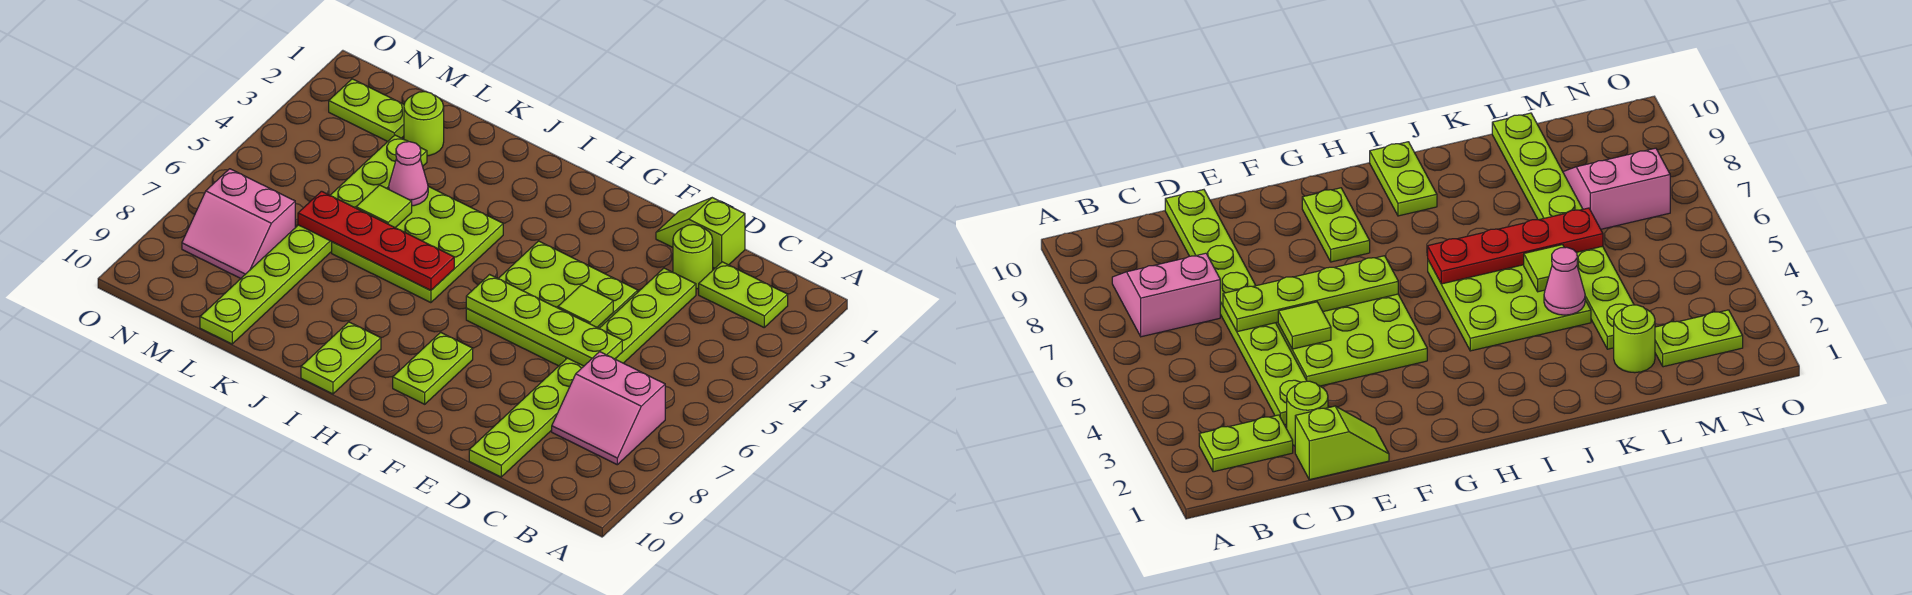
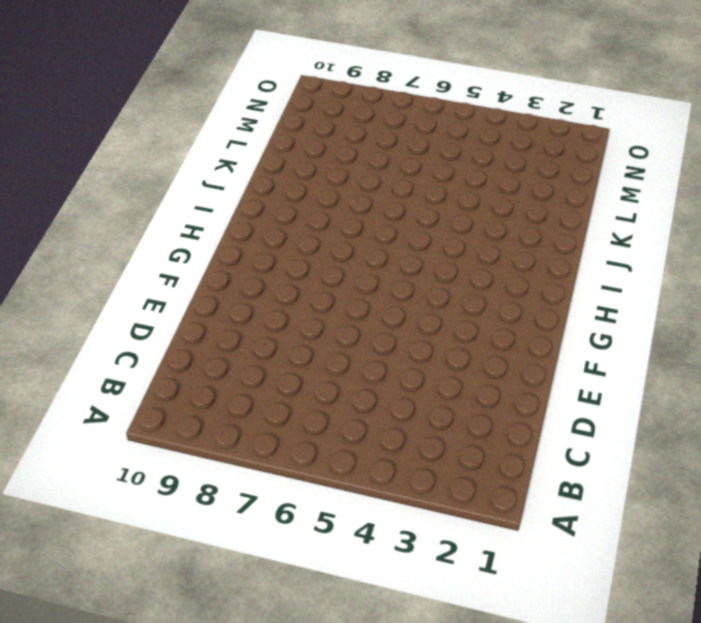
none -> lime plate B2:C2 level 1
none -> pink slope B7:C8 level 1 top 7
none -> lime slope D1:E1 level 1 top D

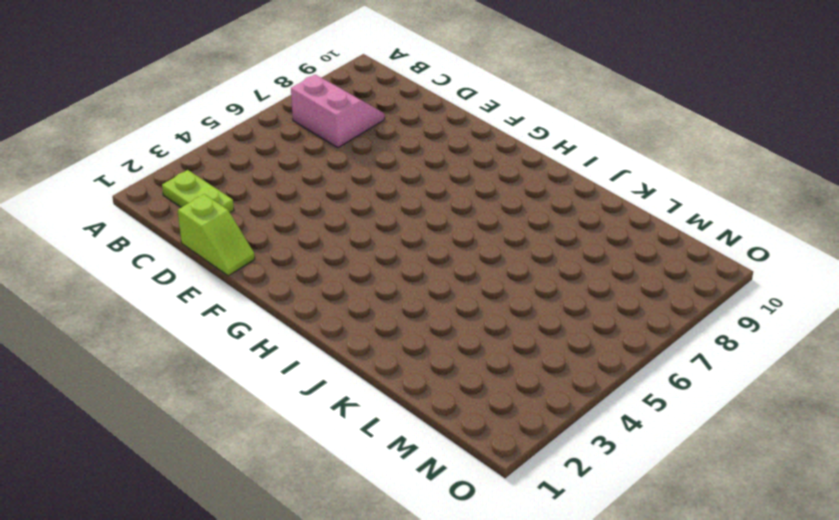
none -> lime round brick D2 level 1
none -> lime plate D3:D10 level 1
none -> lime plate E4:G6 level 1

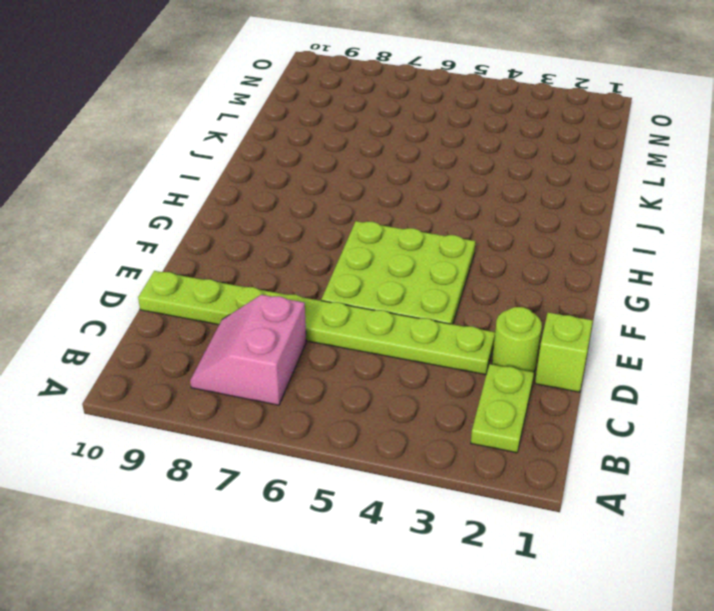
none -> lime plate G8:G9 level 1
none -> lime plate I4:K6 level 1
none -> lime plate I9:I10 level 1

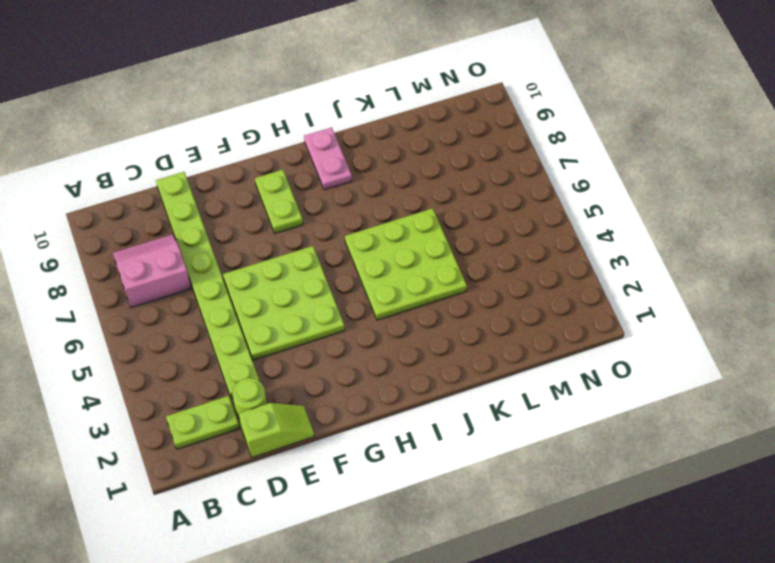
pink plate I9:I10 level 1 -> lime plate I9:I10 level 1
none -> lime round brick L2 level 1
none -> lime plate L3:L10 level 1
none -> lime plate M2:N2 level 1

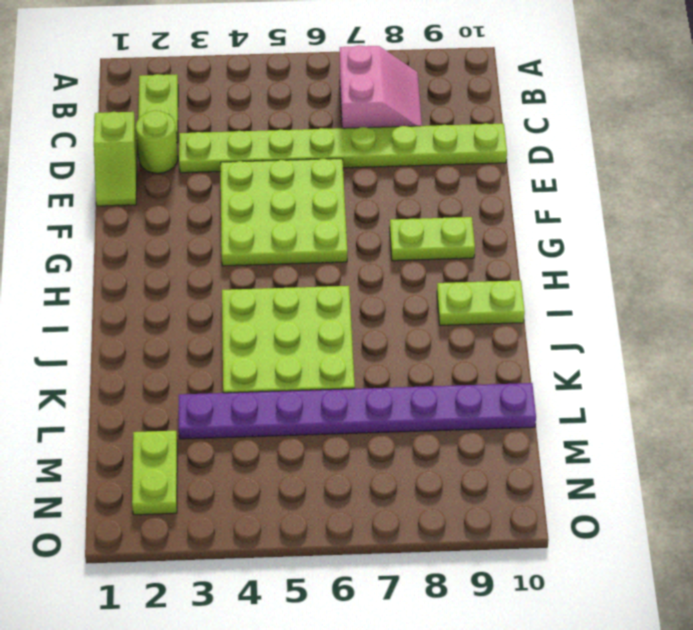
purple plate L3:L10 level 1 -> lime plate L3:L10 level 1
none -> lime round brick L2 level 1
none -> pink slope M7:N8 level 1 top 7
none -> lime plate D6:G6 level 2

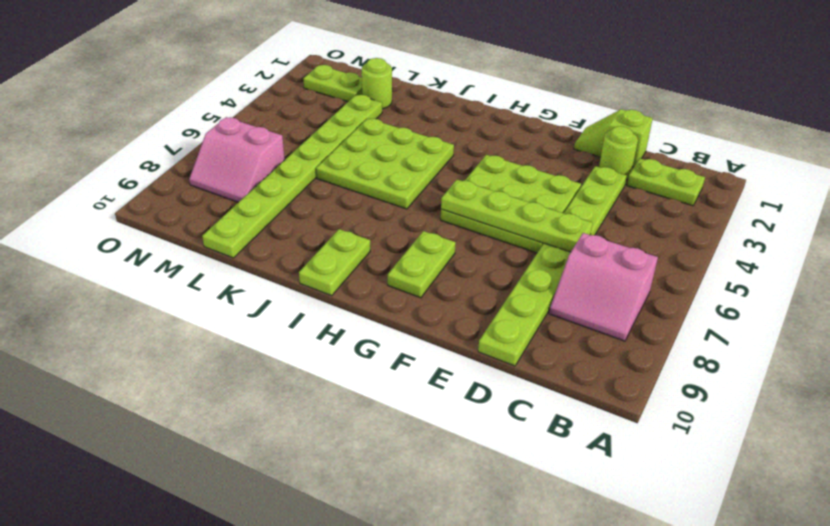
none -> lime tile E5 level 2
none -> red plate I6:L6 level 2
none -> pink cone K4 level 2

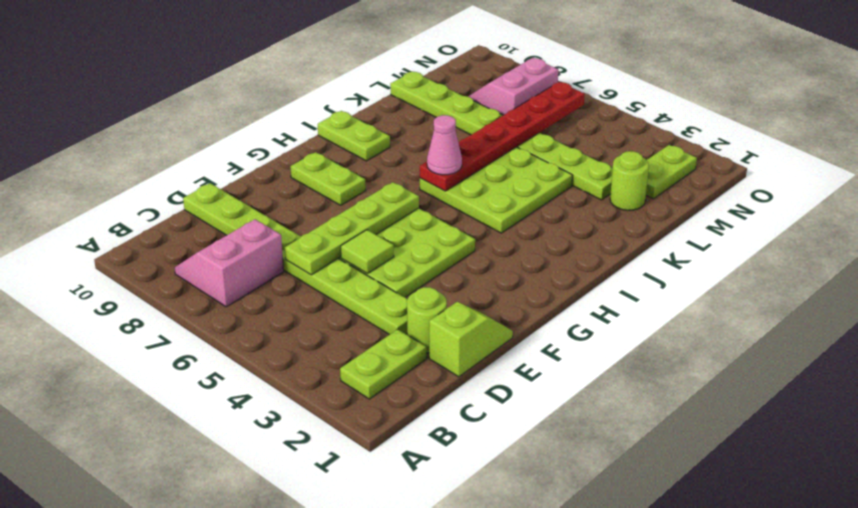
red plate I6:N6 level 2 -> red plate I6:L6 level 2
pink cone I6 level 3 -> pink cone K4 level 2
none -> lime tile K5 level 2

